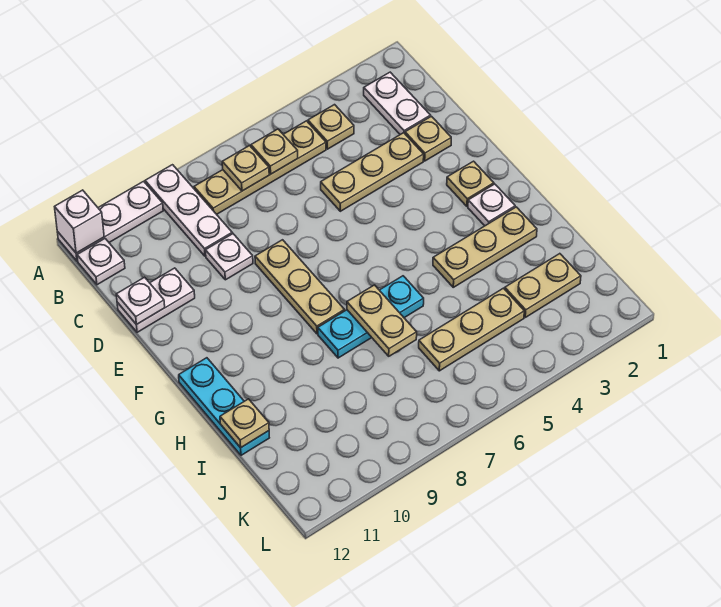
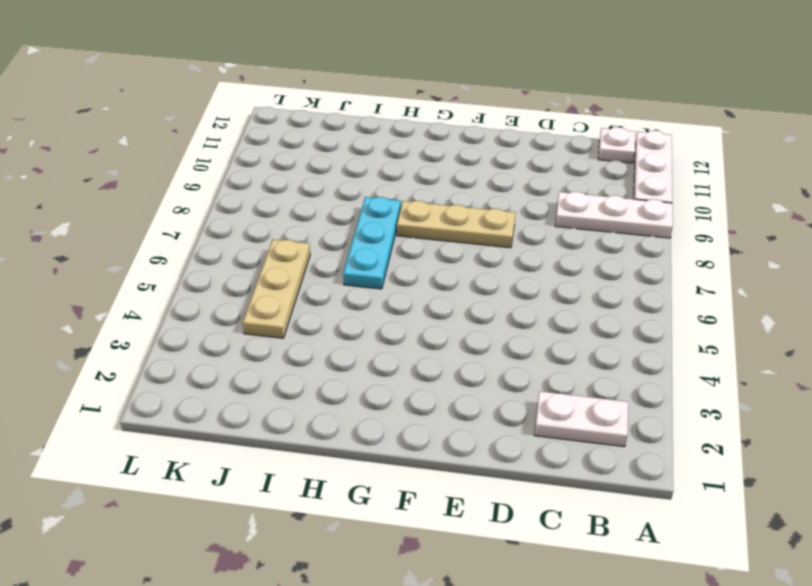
none -> tan plate B4 level 1
none -> tan plate B5:B8 level 1
none -> tan plate D2 level 1

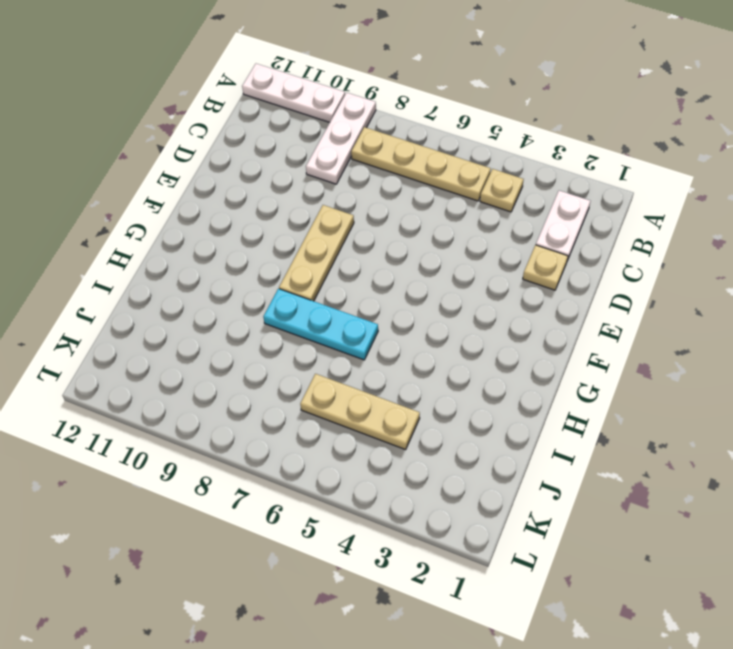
none -> white plate B12 level 1
none -> tan plate D3:D5 level 1
none -> white plate D9 level 1

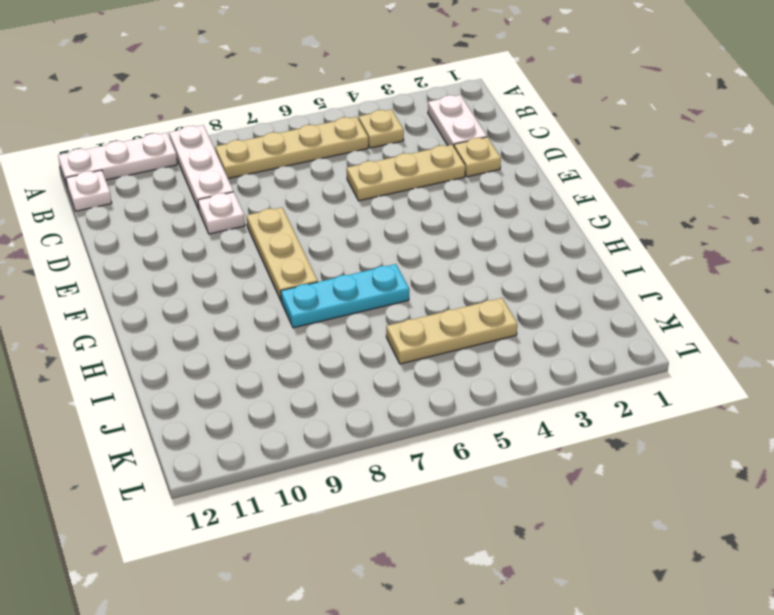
none -> white plate D11:D12 level 1
none -> tan plate F2 level 1
none -> white plate G2 level 1

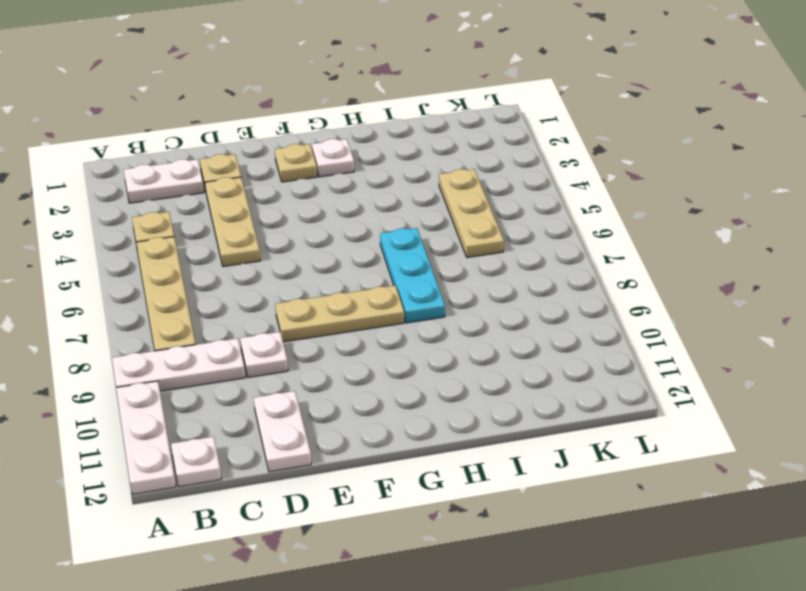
none -> cyan plate G12:I12 level 1
none -> tan plate H2:H4 level 1
none -> tan plate J2:J3 level 1

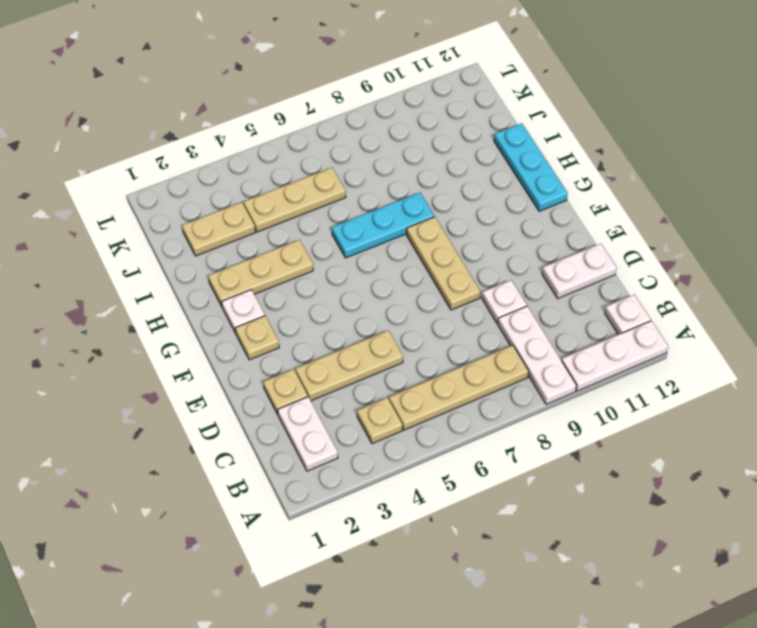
none -> white brick A12 level 2
none -> tan plate B6 level 2
none -> tan plate B7 level 2

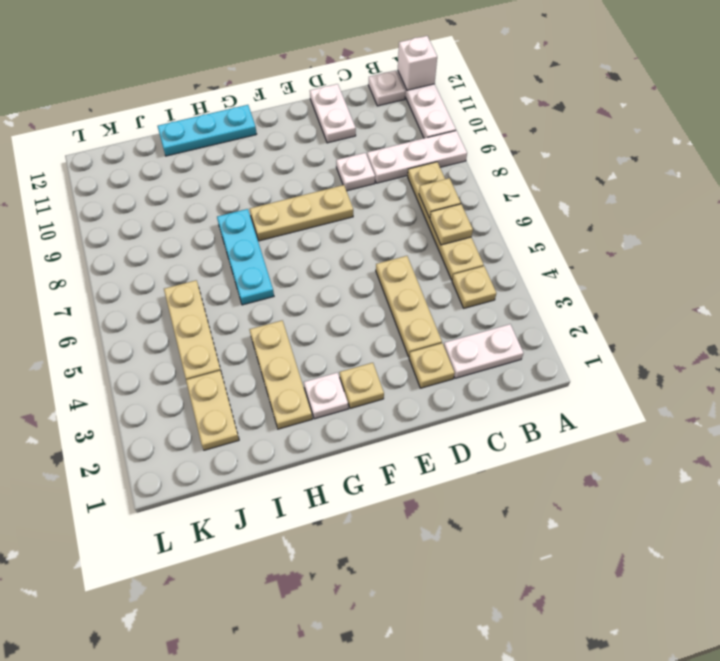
none -> white plate D12 level 2
none -> tan plate H7:I7 level 2
none -> tan plate I12 level 2

